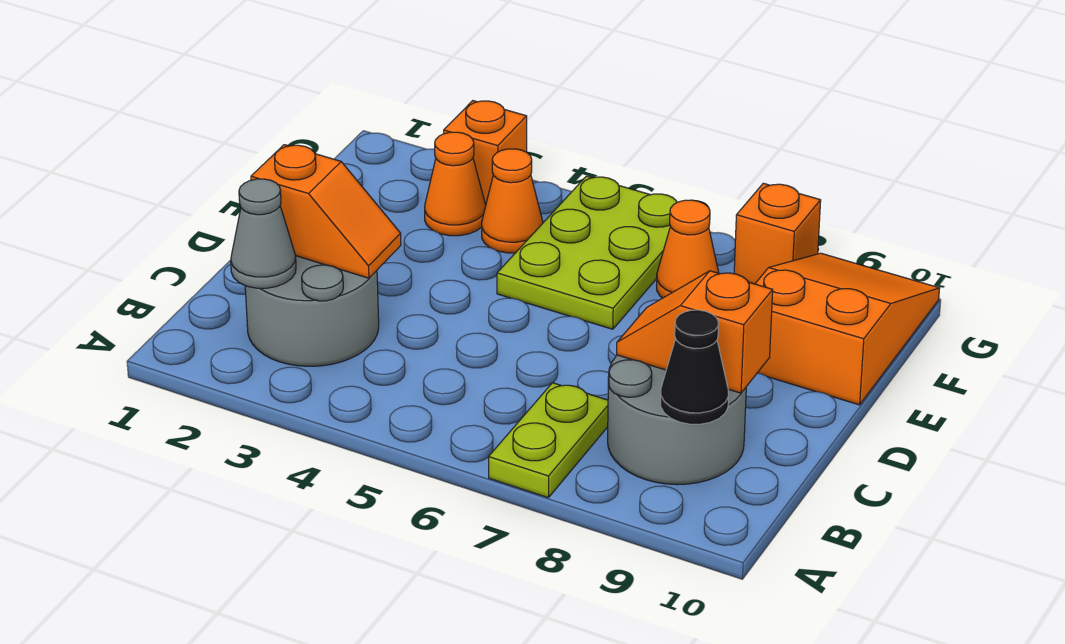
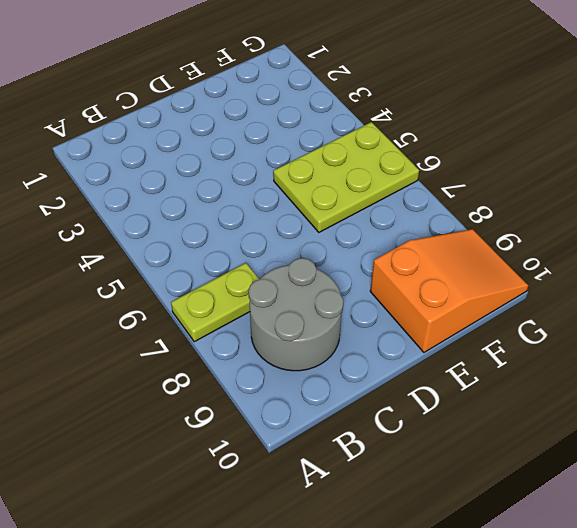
none -> grey round brick B2:C3 level 1
none -> orange cone F3 level 1
none -> orange cone F4 level 1

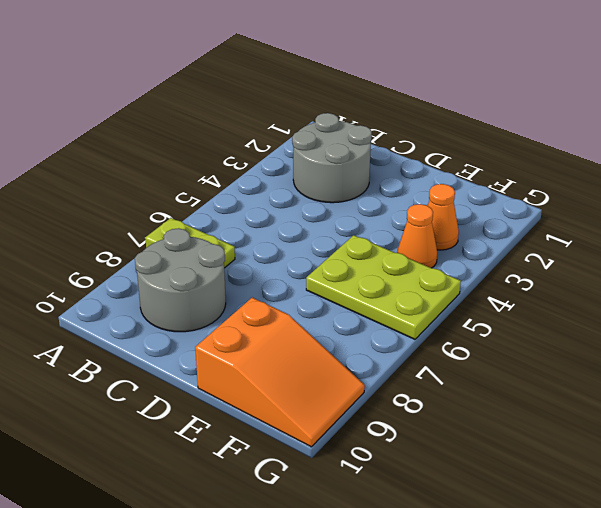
none -> orange cone F7 level 1
none -> orange brick G3 level 1
none -> orange brick G8 level 1

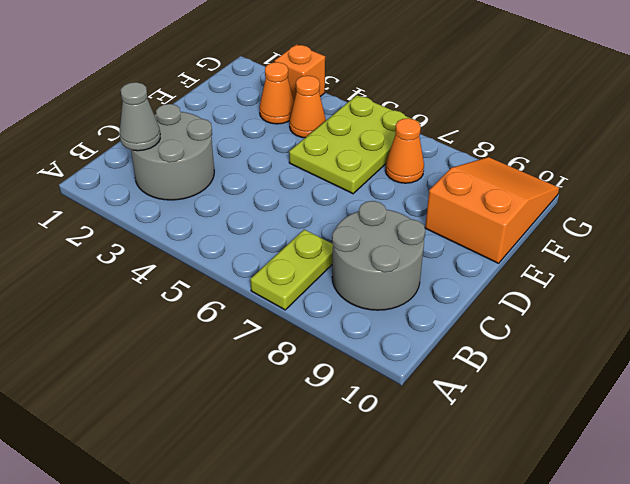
none -> orange brick G8 level 1
none -> black cone B9 level 2
none -> orange slope C2:C3 level 2 top 2

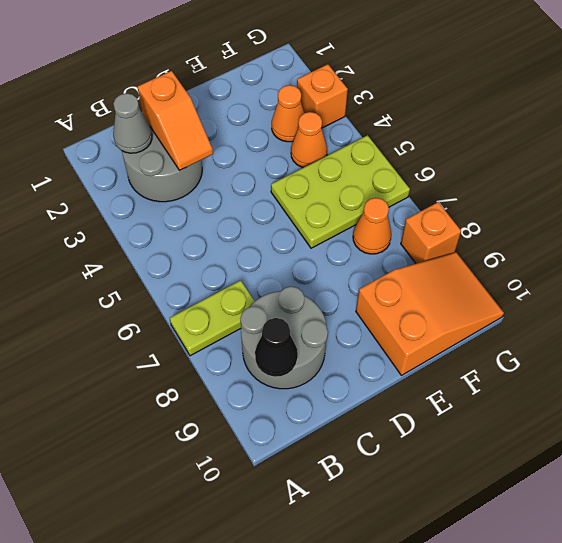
none -> orange slope C8:C9 level 2 top 9

